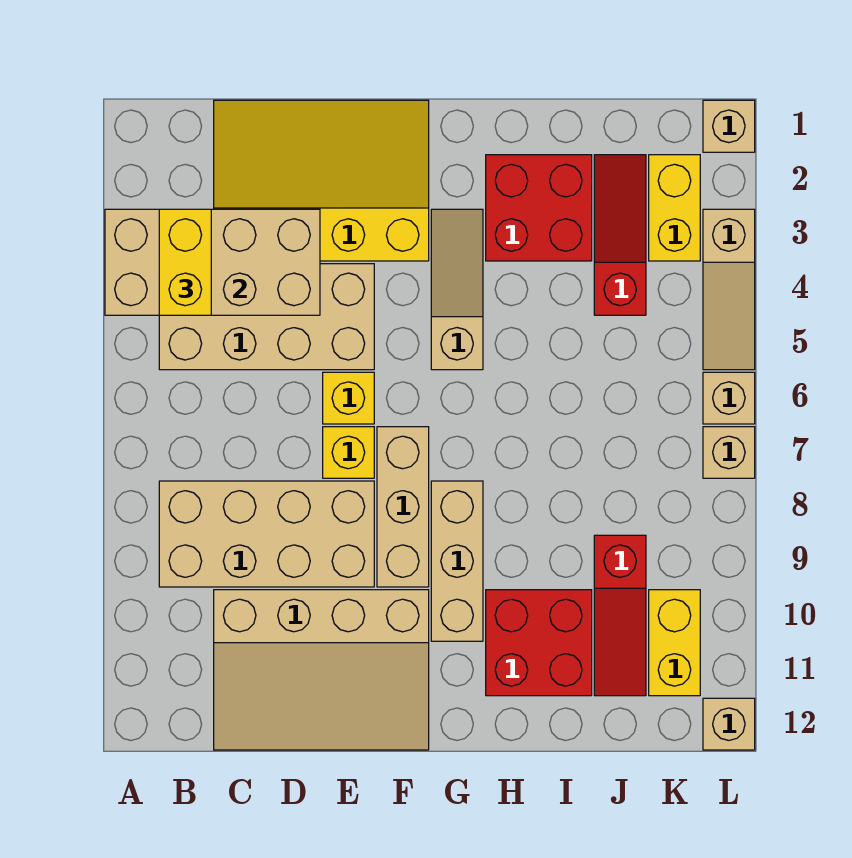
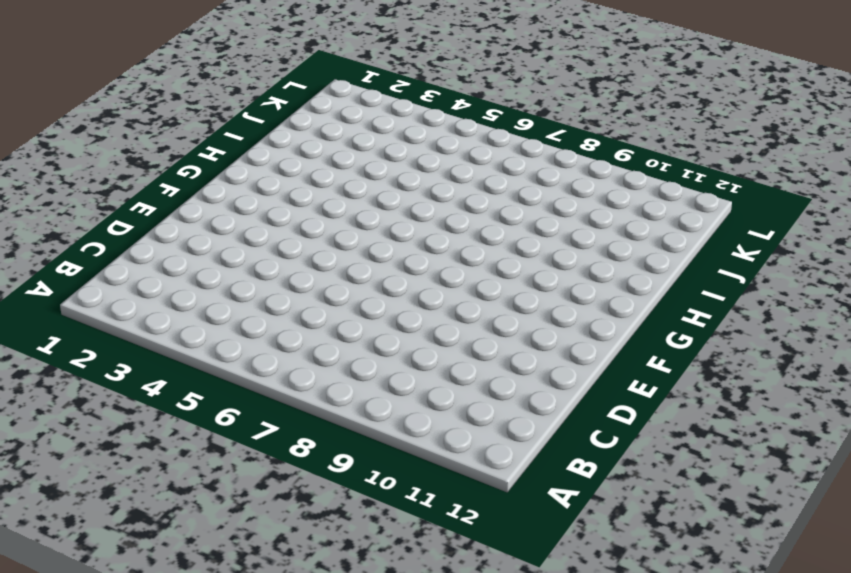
none -> tan brick B4:E5 level 1
none -> tan brick B8:E9 level 1
none -> yellow slope C1:F3 level 1 top 3

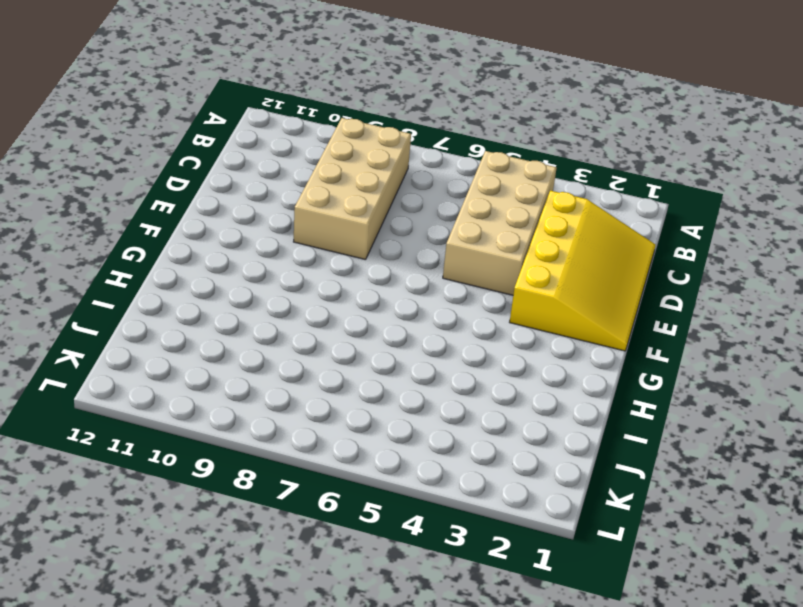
none -> tan slope C10:F12 level 1 top 10
none -> yellow brick E6 level 1
none -> yellow brick E7 level 1

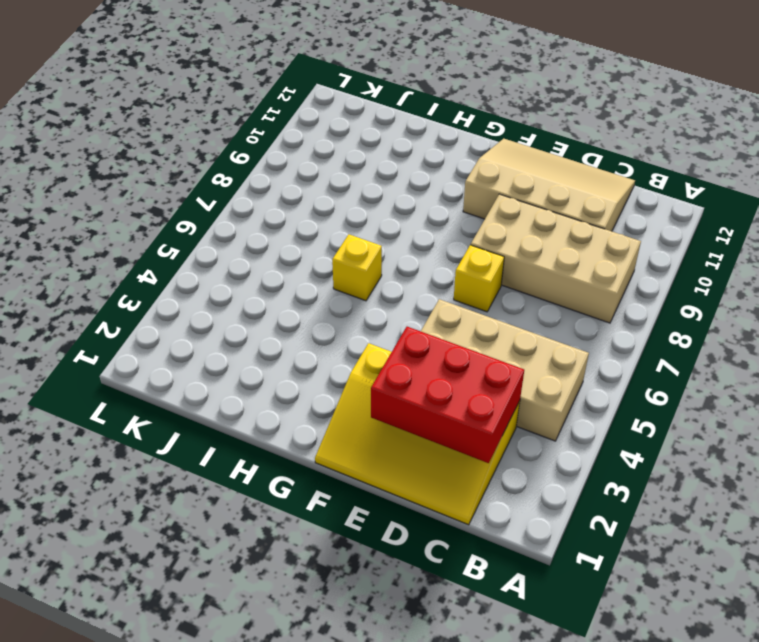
red brick C2:E3 level 2 -> tan brick A3:D4 level 2
yellow brick H6 level 1 -> yellow brick E6 level 1
none -> tan brick F7:F9 level 1
none -> tan slope G3:G5 level 1 top 5
none -> tan brick G8:G10 level 1

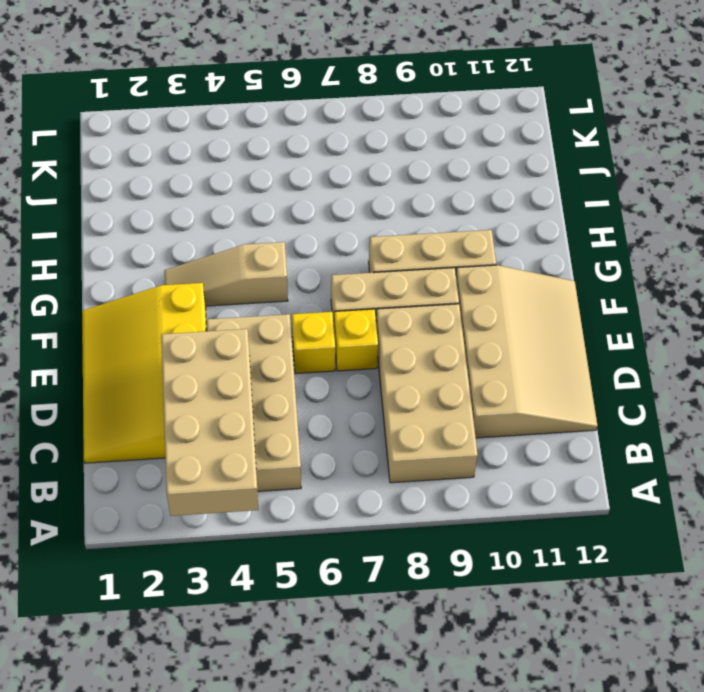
none -> red brick H2:I3 level 1
none -> red brick H10:I11 level 1
none -> red slope J2:J4 level 1 top 4

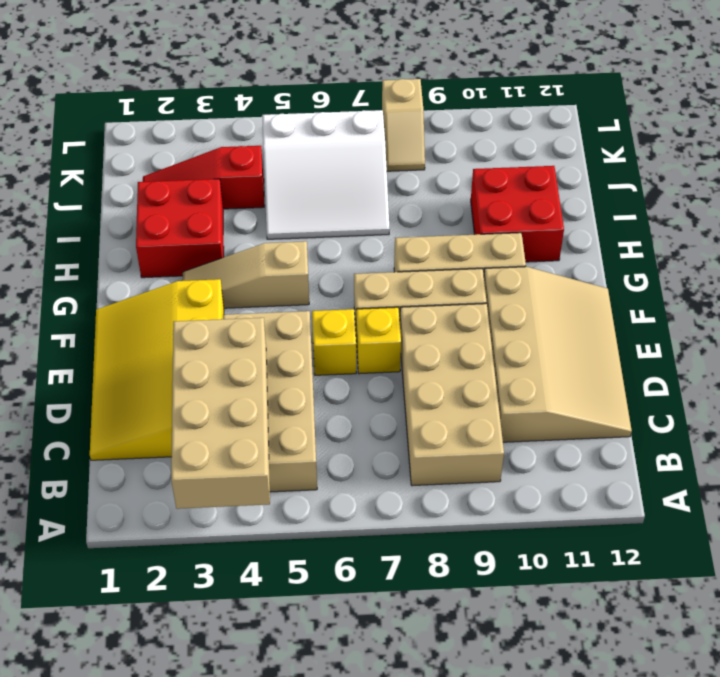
white slope I5:K7 level 1 top K -> none
tan slope K8:L8 level 1 top L -> none
none -> red slope J9:J11 level 1 top 9
none -> yellow brick K2:K3 level 1
none -> yellow brick K10:K11 level 1

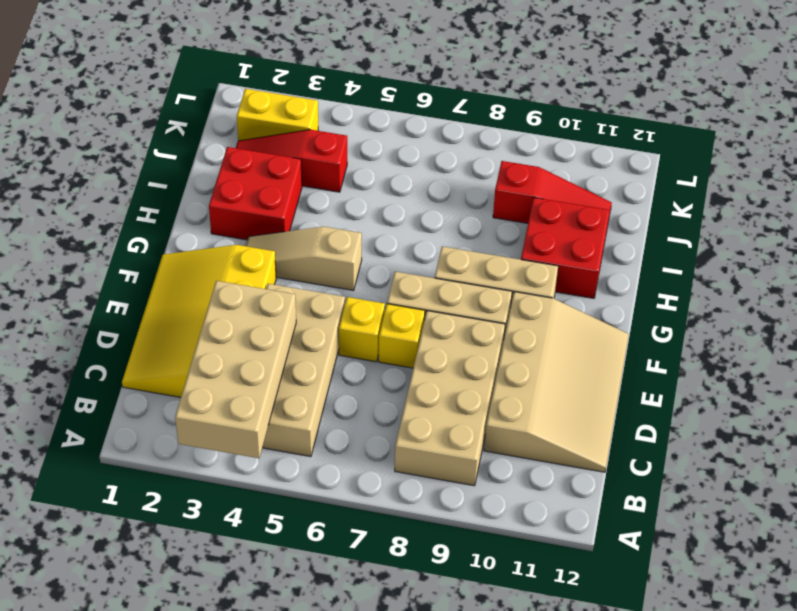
none -> yellow brick K10:K11 level 1
none -> tan brick L1 level 1
none -> tan slope L3:L5 level 1 top 3

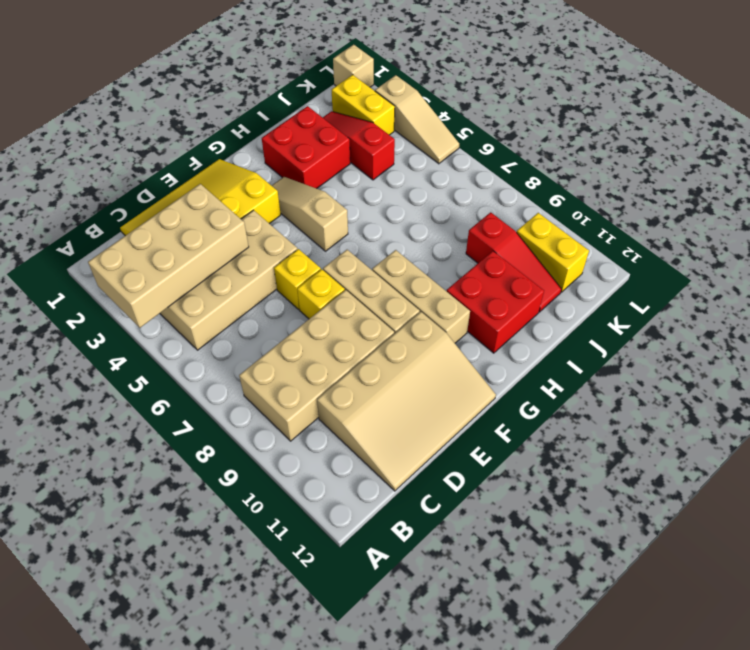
none -> tan brick L6 level 1
none -> tan brick L7 level 1
none -> tan brick L12 level 1

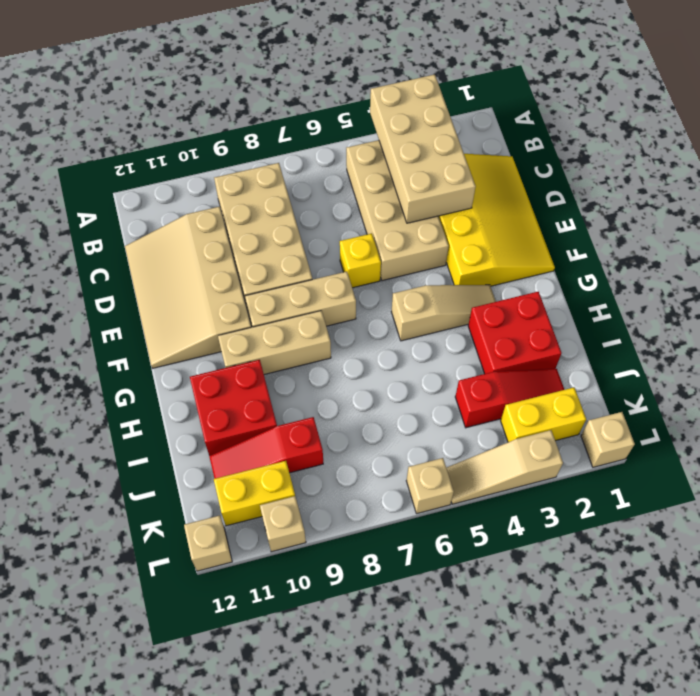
tan brick L10 level 1 -> tan brick L7 level 1
none -> yellow brick E7 level 1
none -> yellow brick B3:B4 level 3

